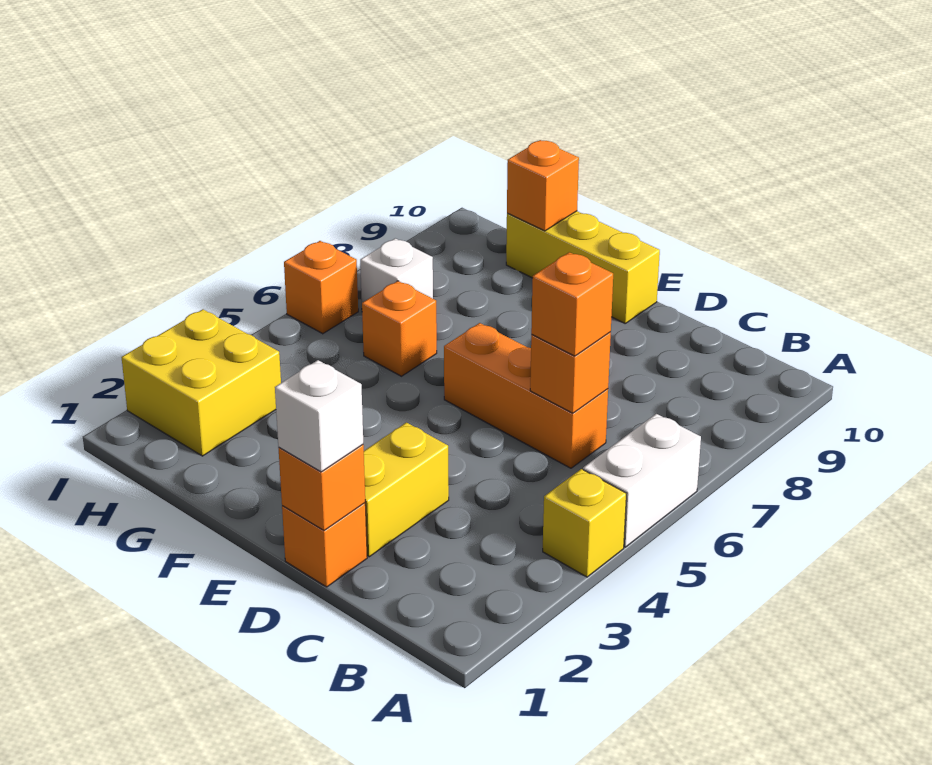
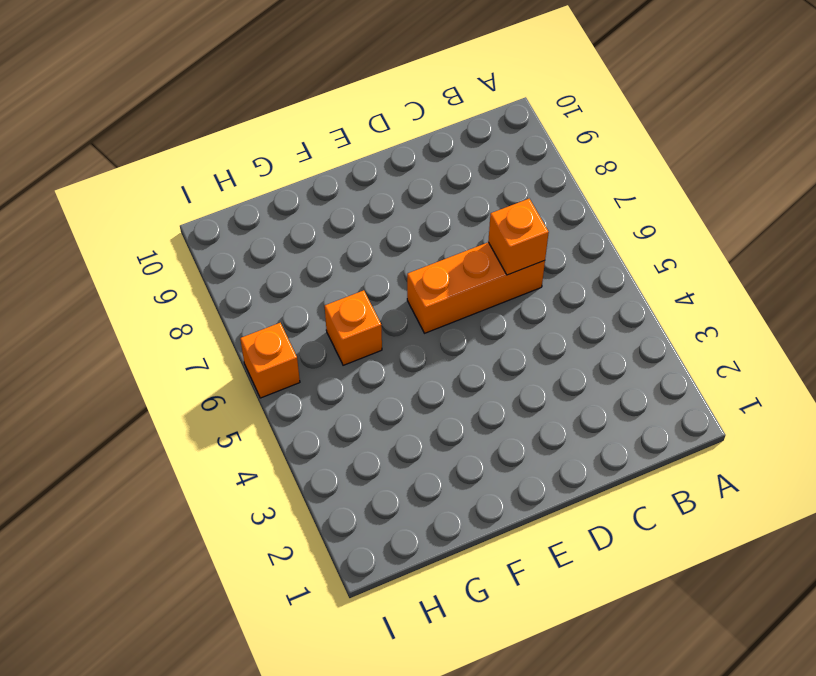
none -> yellow brick A4 level 1
none -> white brick A5:A6 level 1
none -> orange brick D1 level 1

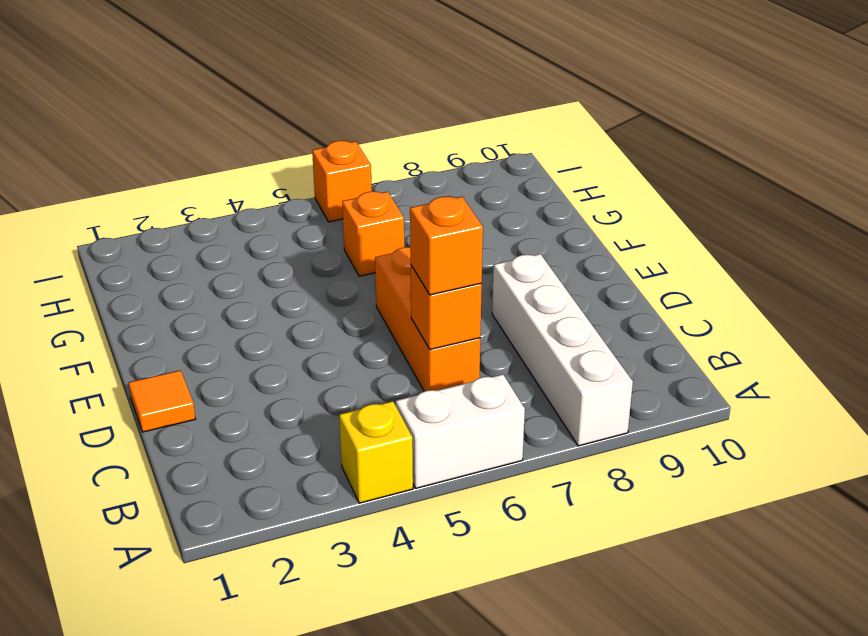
white brick A8:D8 level 1 -> none
orange tile D1 level 1 -> orange brick D1 level 1
none -> yellow brick D2:D3 level 1
none -> yellow brick E10:G10 level 1
none -> yellow brick H2:I3 level 1

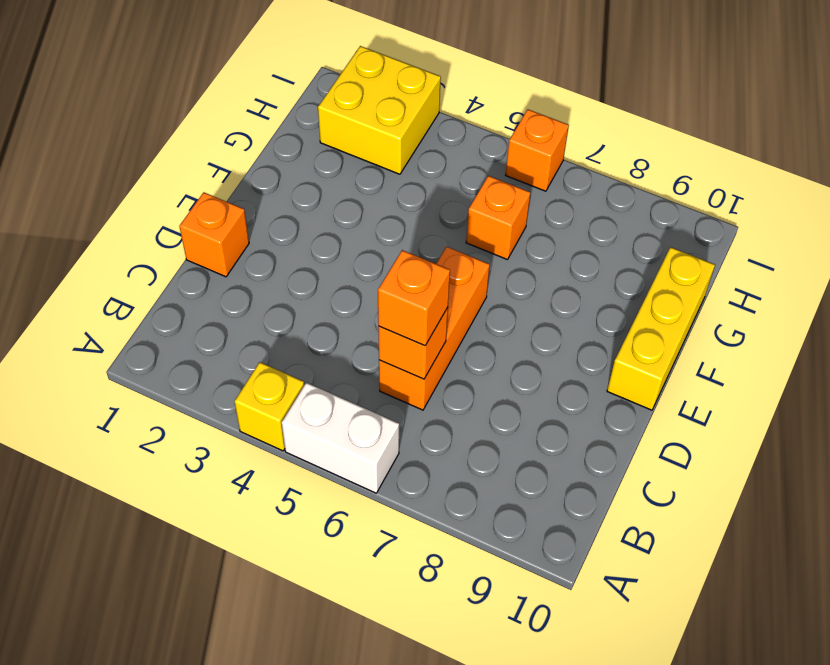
none -> yellow brick D2:D3 level 1
none -> white brick H7 level 1
none -> orange brick D1 level 2

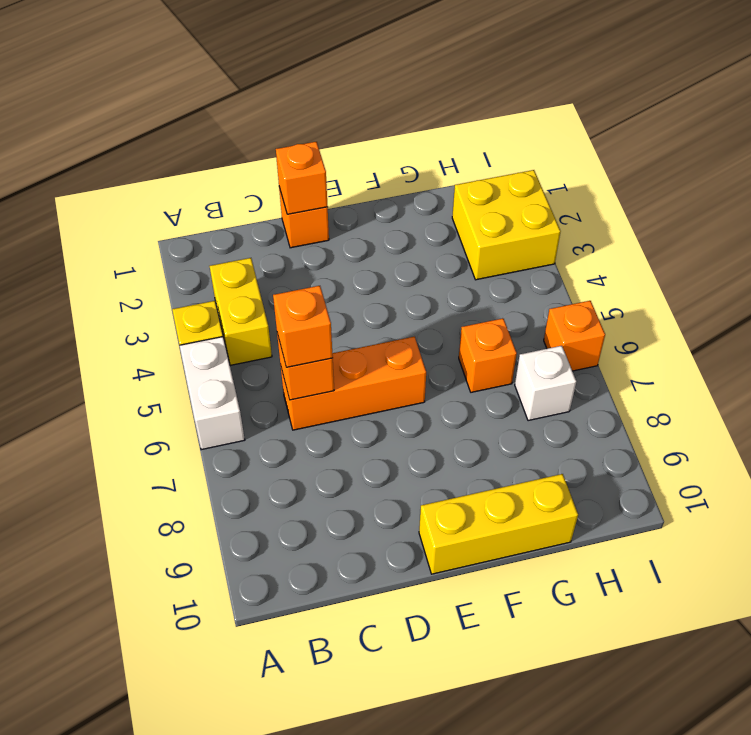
yellow brick B3:B4 level 1 -> yellow brick D2:D3 level 1
none -> orange brick G10 level 2
none -> white brick D1 level 3

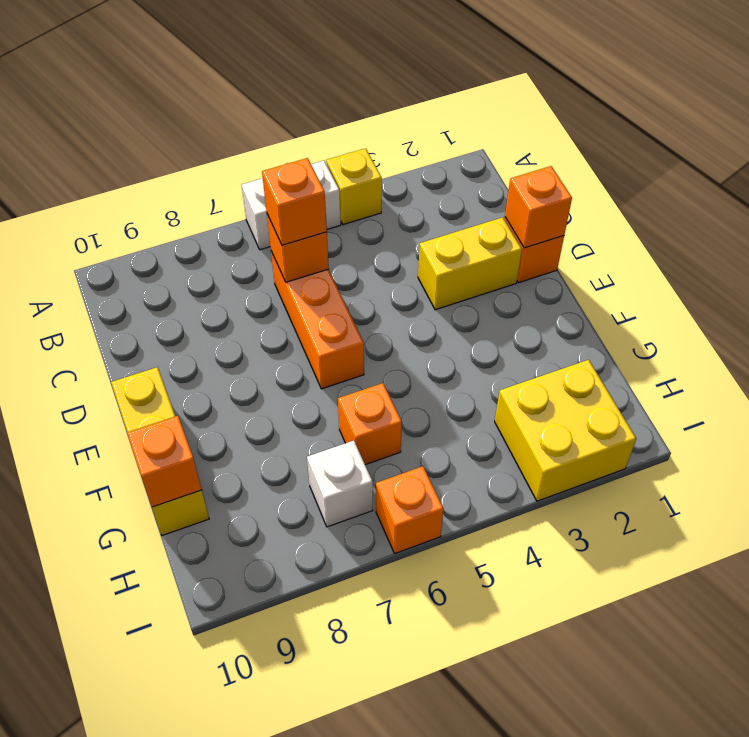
none -> white brick D1 level 3

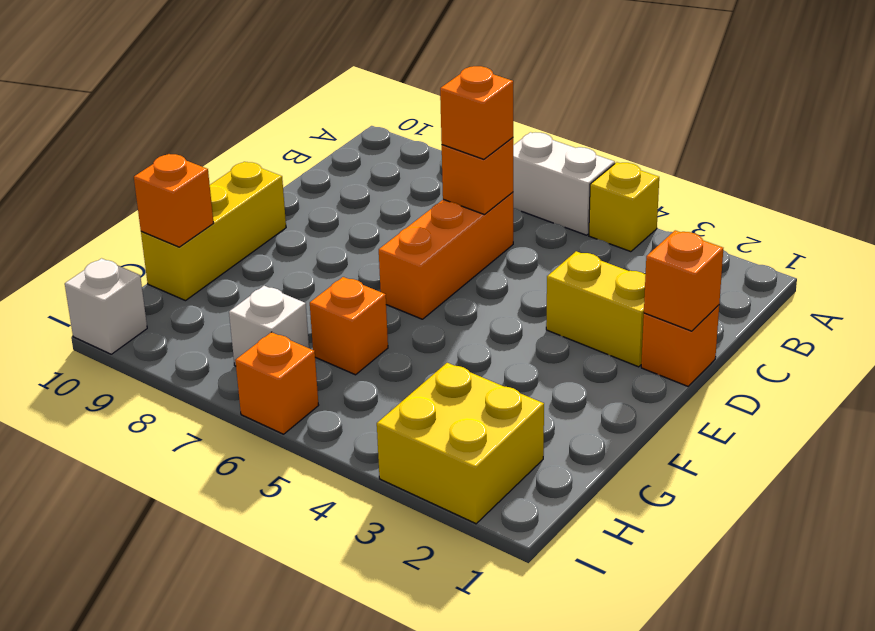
white brick I10 level 1 -> white brick D1 level 3

